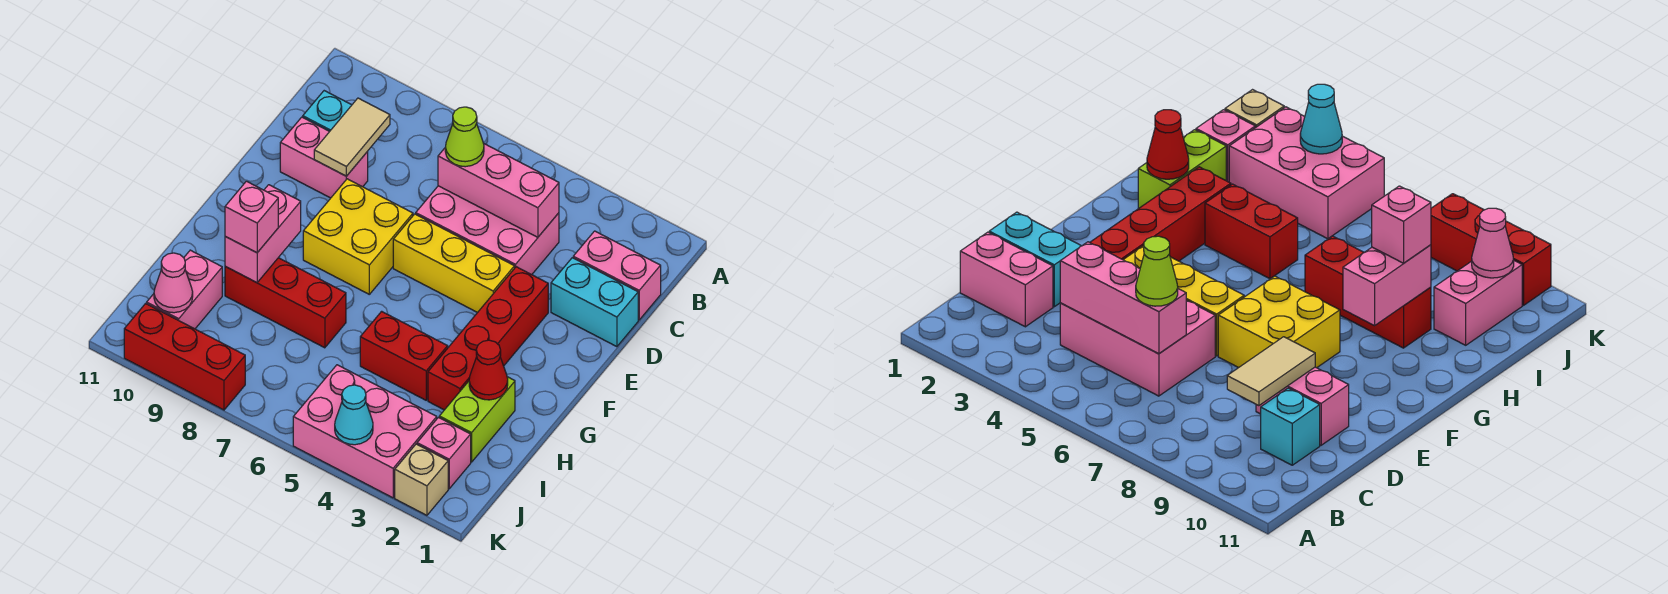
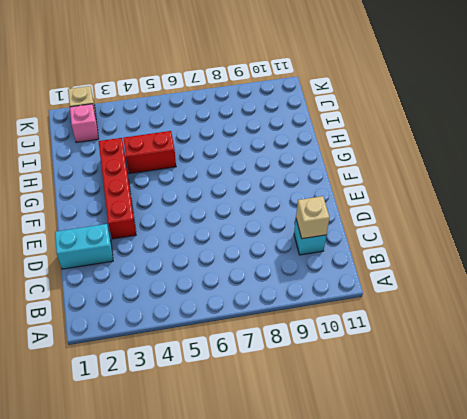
tan brick C10 level 2 -> none
none -> pink brick C1:C2 level 1
none -> pink brick C4:D6 level 1
none -> pink brick D9:D10 level 1

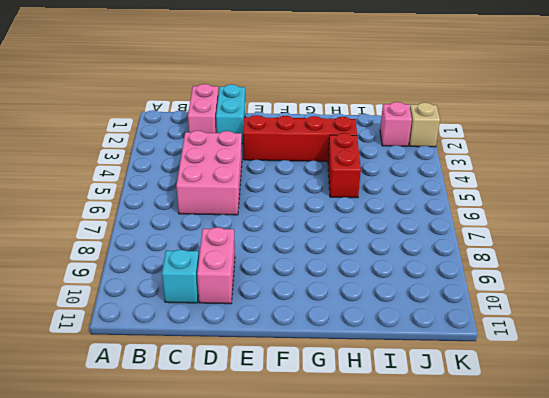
none -> yellow brick E4:E6 level 1
none -> yellow brick E7:F8 level 1
none -> lime brick H2:I2 level 1

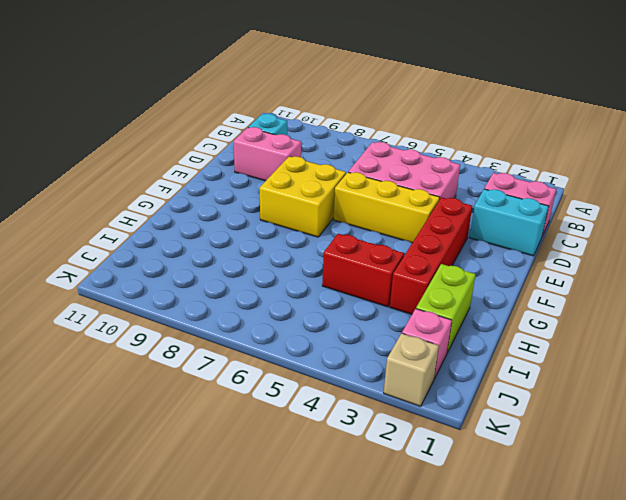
none -> red brick H7:H9 level 1
none -> pink brick I10:J10 level 1
none -> pink brick J3:K5 level 1

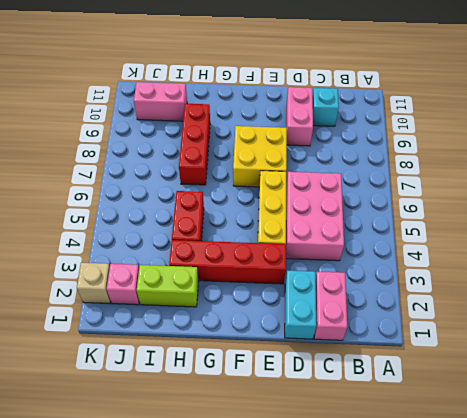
none -> pink brick J3:K5 level 1
none -> red brick K8:K10 level 1
none -> pink brick C4:C6 level 2

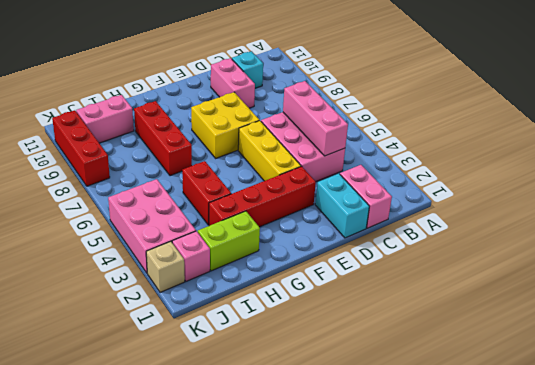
none -> tan tile C9:D9 level 2
none -> pink brick G9:H9 level 2
none -> red cone H2 level 2

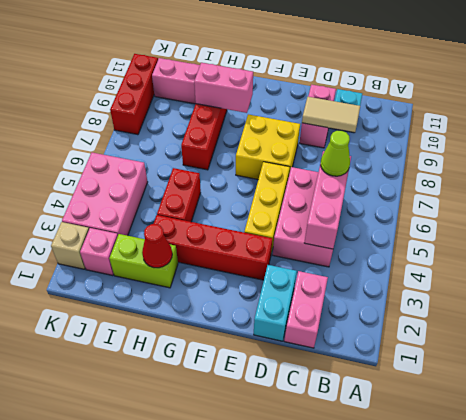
none -> pink cone J10 level 2
none -> cyan cone K4 level 2
none -> pink brick H9 level 3

